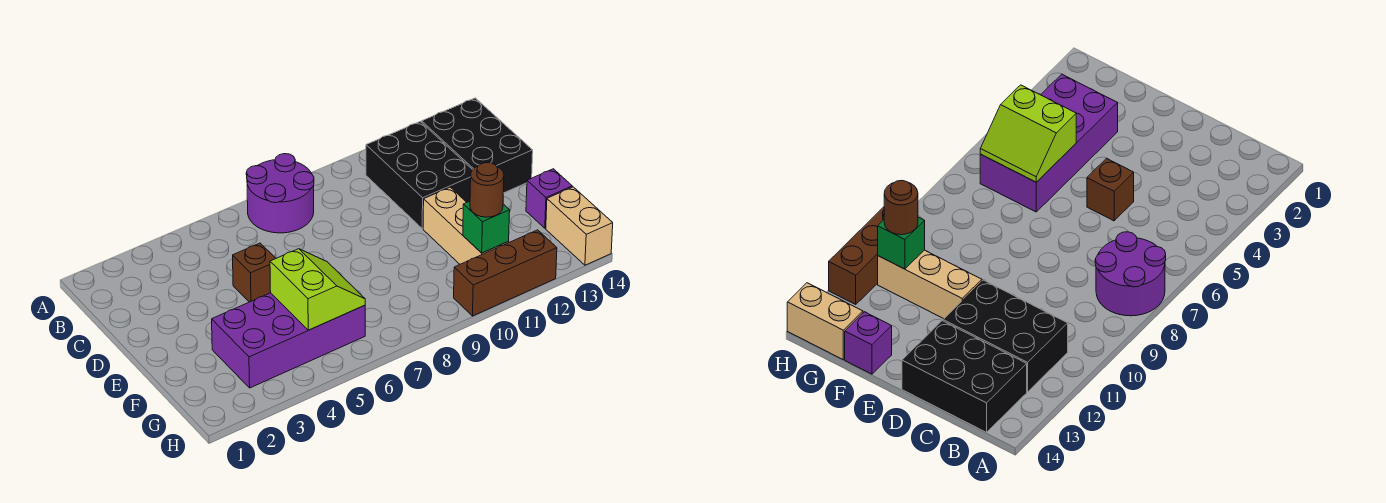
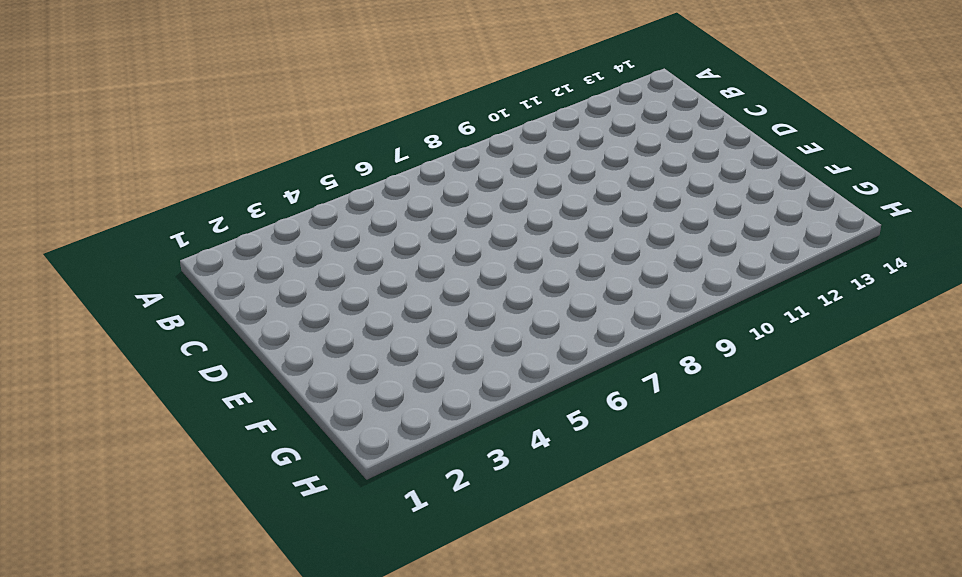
none -> purple round brick A7:B8 level 1
none -> black brick B11:D12 level 1
none -> black brick B13:D14 level 1

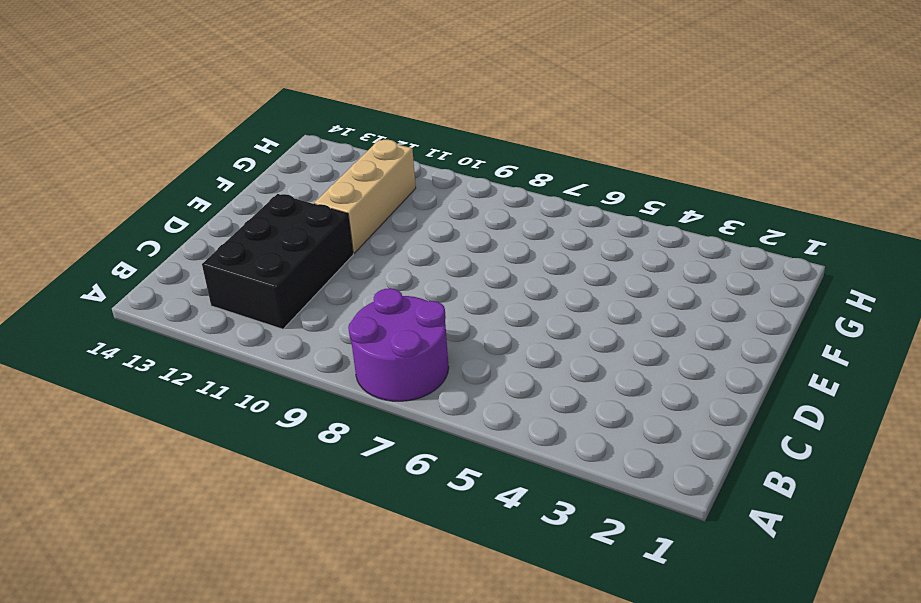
none -> black brick B13:D14 level 1
none -> brown brick D5 level 1
none -> purple brick F3:G6 level 1

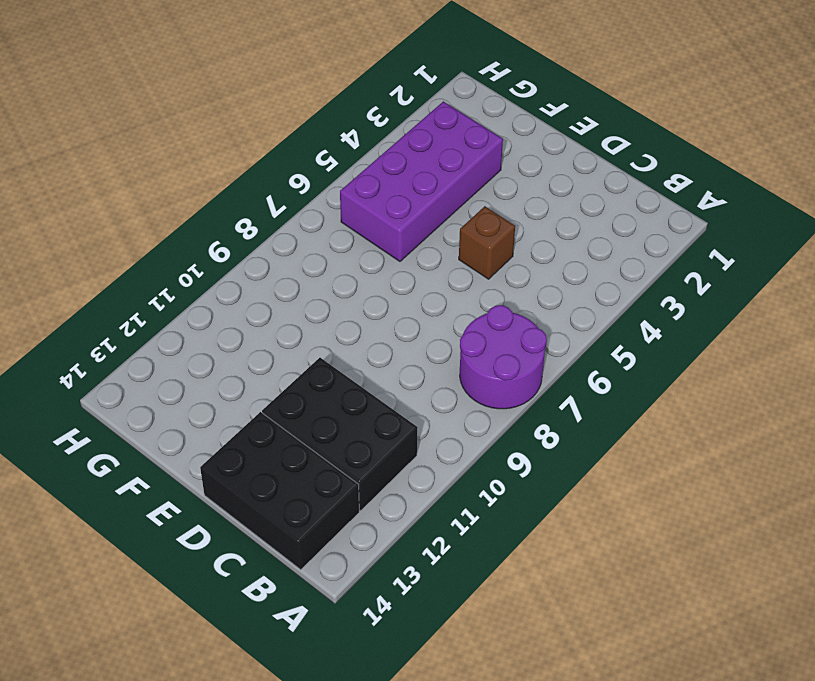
none -> tan brick E11:G11 level 1
none -> purple brick F14 level 1
none -> tan brick G14:H14 level 1

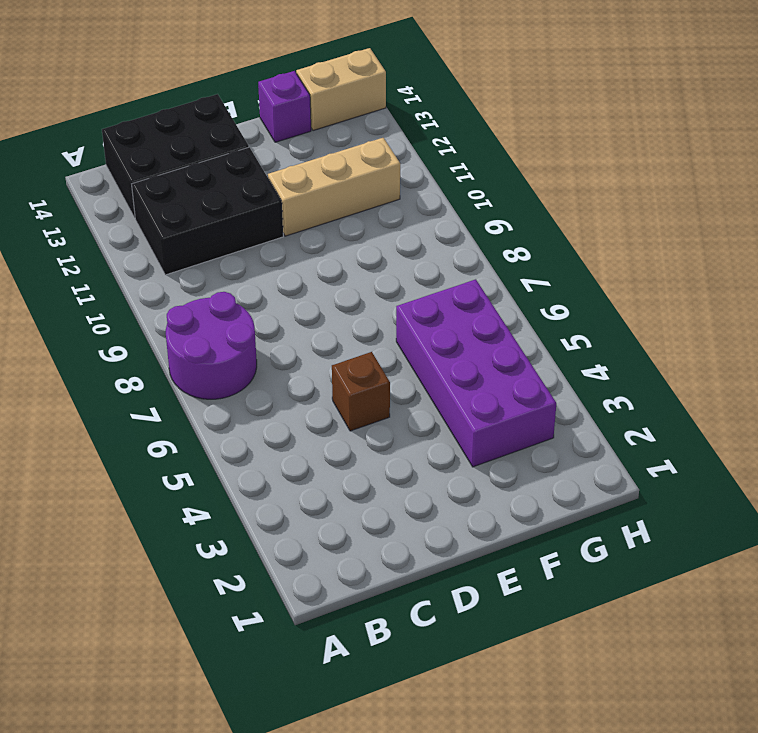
none -> brown brick H10:H12 level 1
none -> lime slope F5:G6 level 2 top 5
none -> green brick G11 level 2

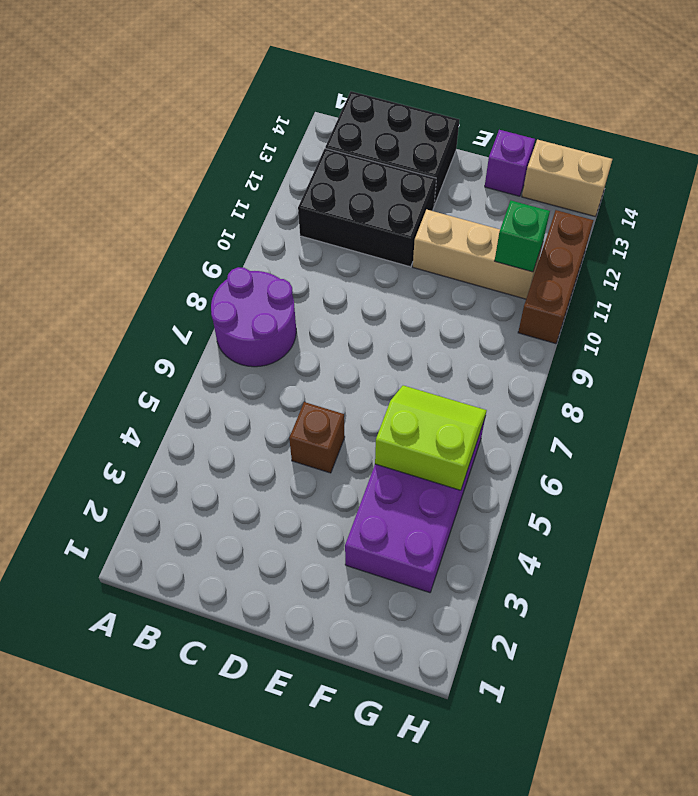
none -> brown round brick G11 level 3

